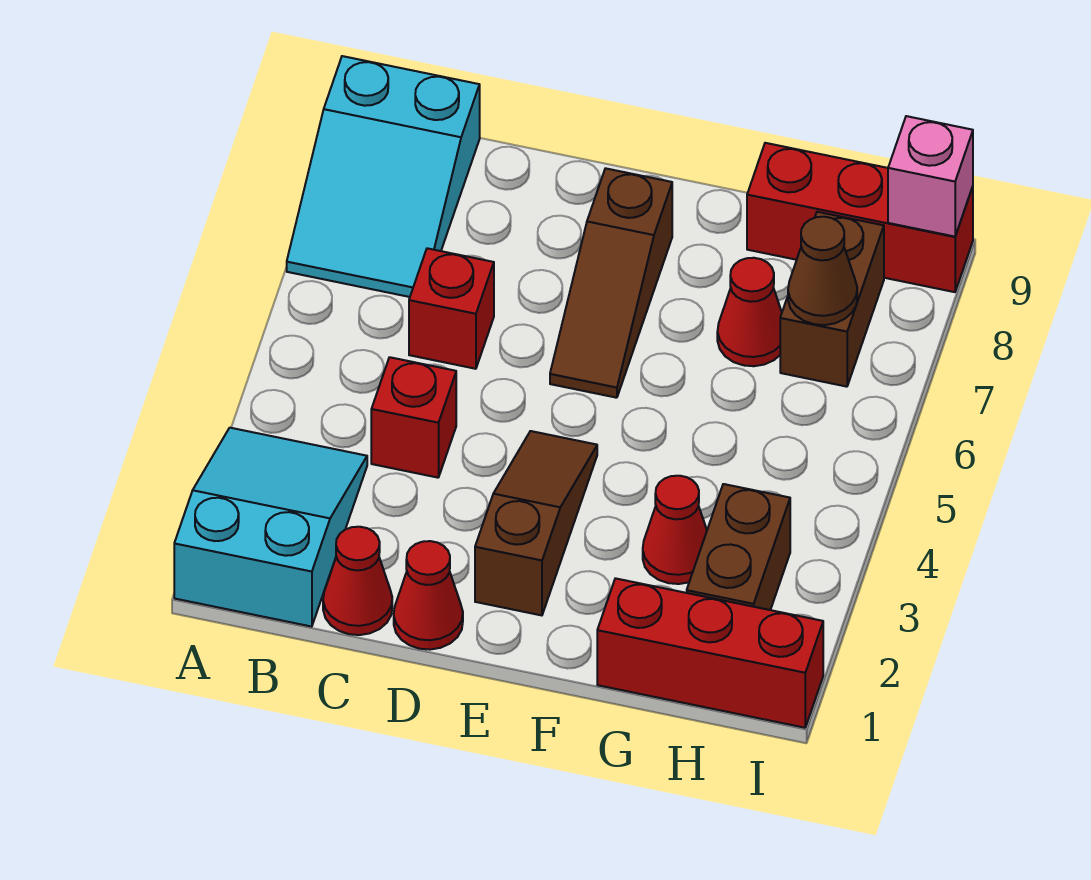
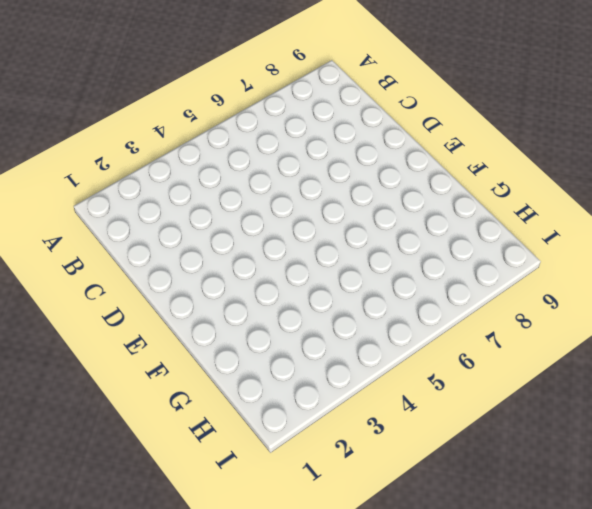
none -> cyan slope A1:B3 level 1 top 1
none -> cyan slope A7:B9 level 1 top 9
none -> red cone C1 level 1

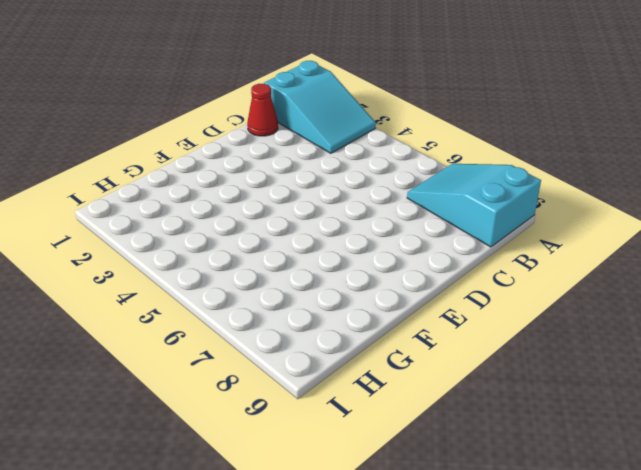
none -> red brick C4 level 1
none -> red brick C6 level 1
none -> red cone D1 level 1

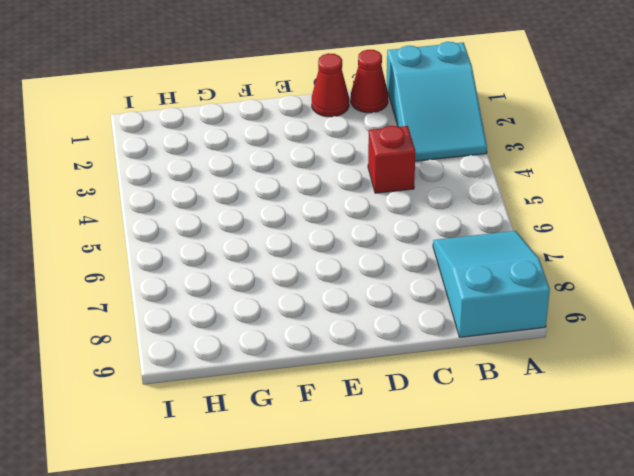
none -> red brick C6 level 1
none -> brown slope E2:E4 level 1 top 2
none -> brown slope E6:E8 level 1 top 8

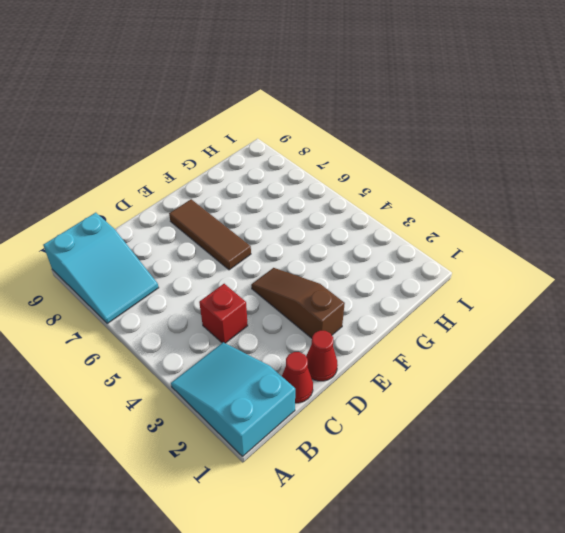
brown tile E6:E8 level 1 -> brown slope E6:E8 level 1 top 8
none -> red brick C6 level 1
none -> red brick G1:I1 level 1
none -> red cone G3 level 1

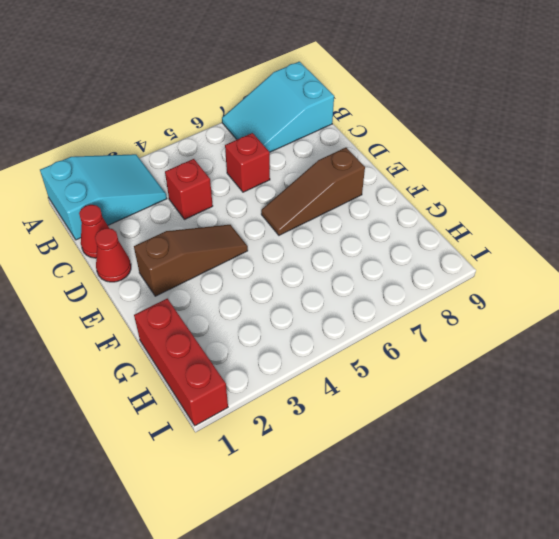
none -> red cone G3 level 1
none -> red cone G7 level 1
none -> red brick G9:I9 level 1

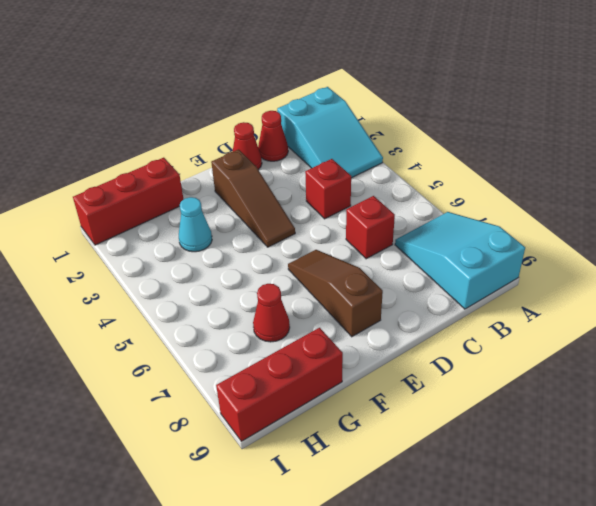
cyan cone G3 level 1 -> red cone G3 level 1
none -> brown brick H2:H3 level 1
none -> brown brick H7:H8 level 1
none -> brown cone H7 level 2

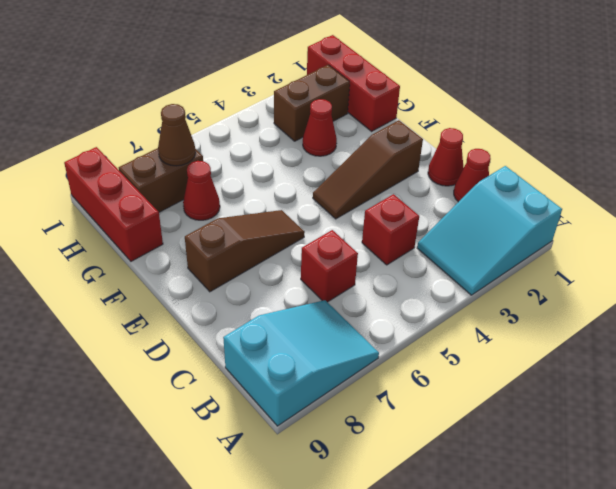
none -> pink brick I9 level 2

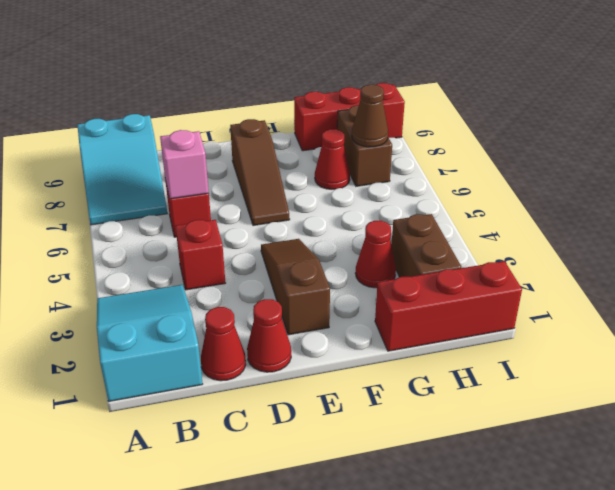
pink brick C6 level 2 -> pink brick I9 level 2

